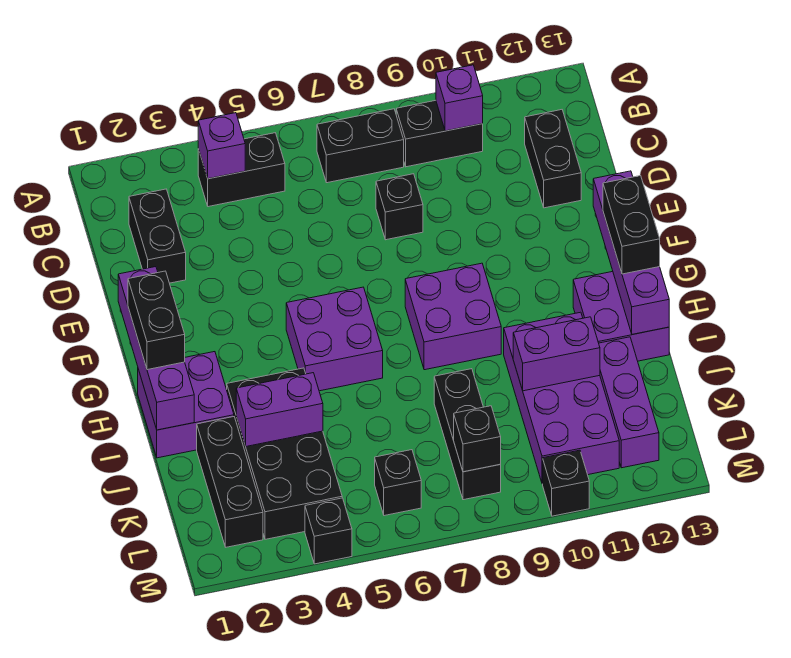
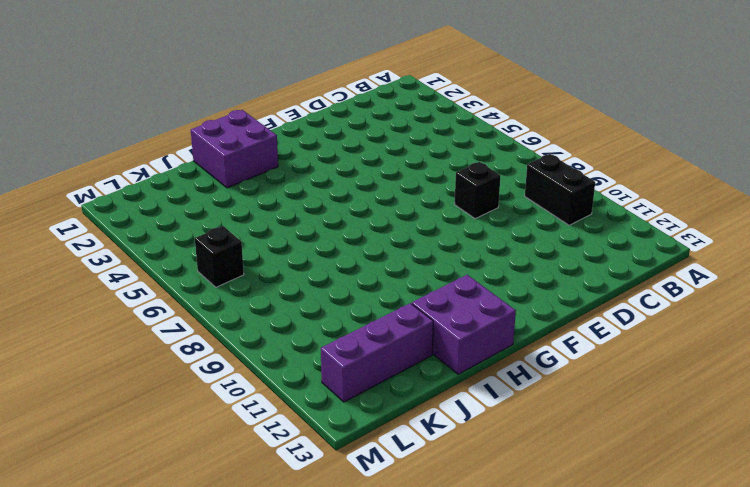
none -> black brick B4:B5 level 1
none -> black brick B7:B8 level 1
none -> black brick C2:D2 level 1

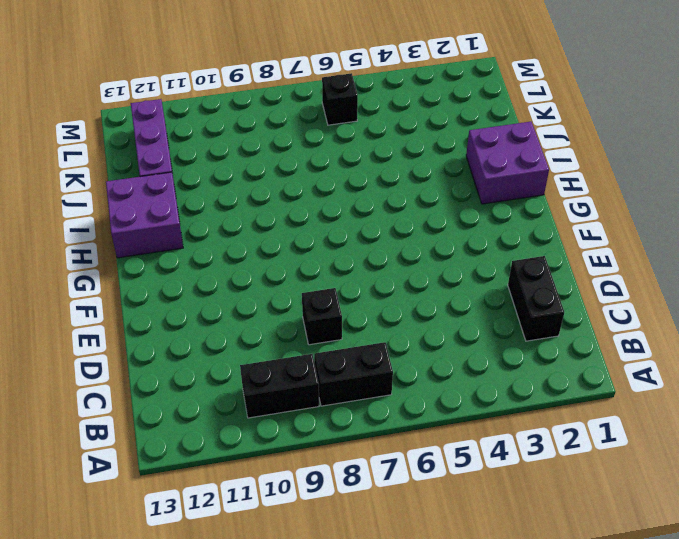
none -> black brick B4:B5 level 1
none -> black brick C12:D12 level 1
none -> purple brick G5:H6 level 1

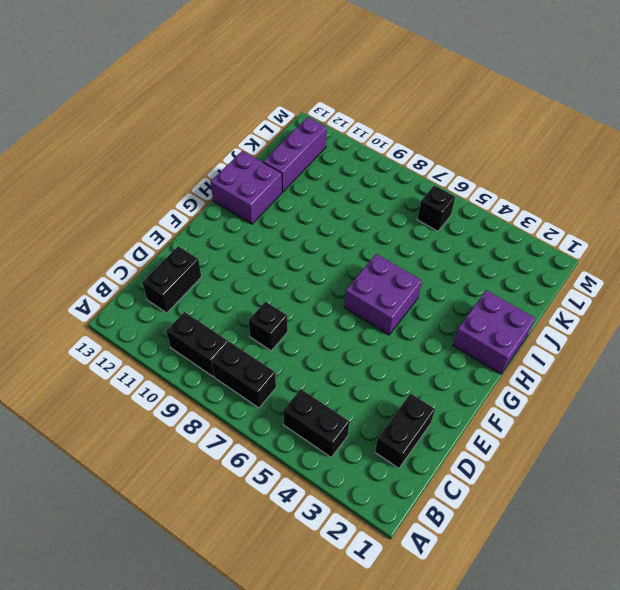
none -> purple brick G8:H9 level 1
none -> black brick I3:L4 level 1
none -> purple brick I10:L11 level 1

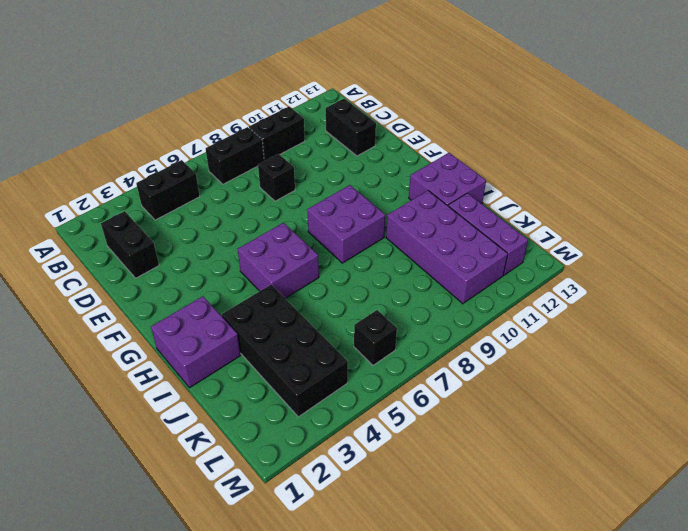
none -> black brick J2:L2 level 1
none -> black brick J8:L8 level 1
none -> black brick M4 level 1

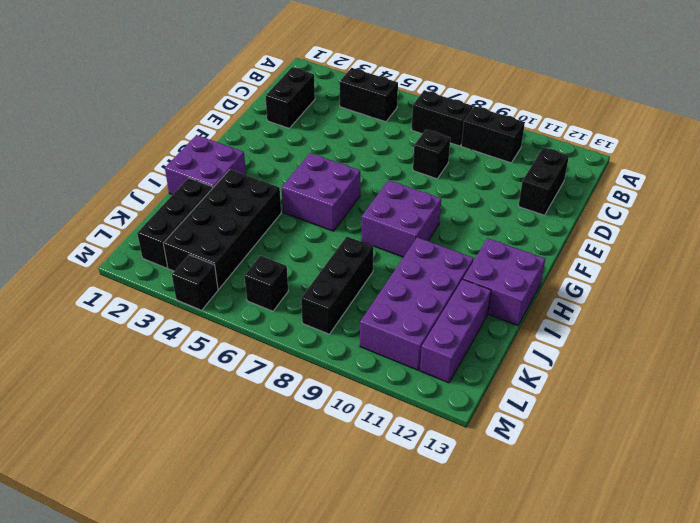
none -> black brick M10 level 1
none -> purple brick B4 level 2
none -> purple brick B10 level 2

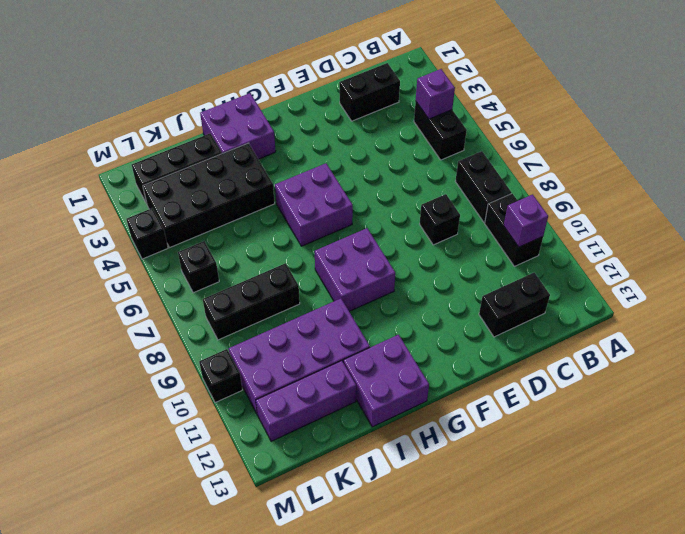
none -> purple brick F1:I1 level 2
none -> purple brick F13:I13 level 2
none -> purple brick J3:J4 level 2

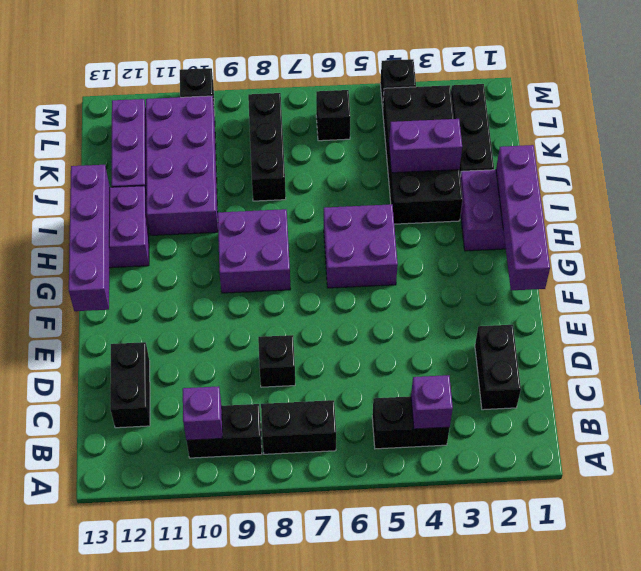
none -> purple brick J10:J11 level 2
none -> black brick L8 level 2
none -> black brick G1:H1 level 3

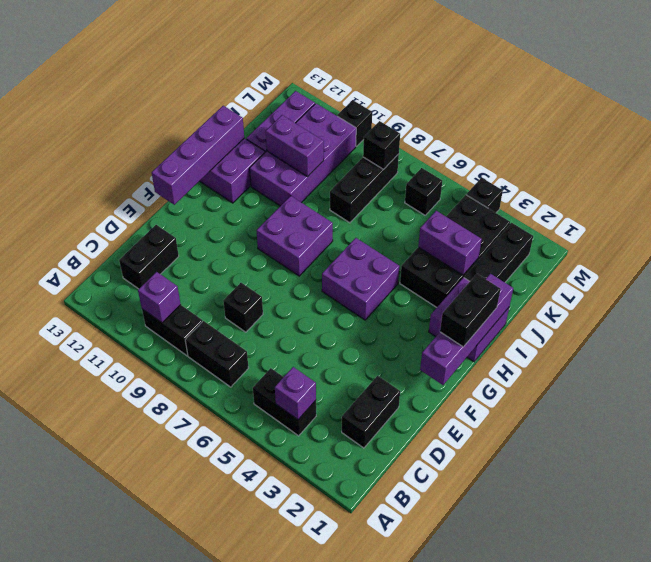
none -> black brick G13:H13 level 3

